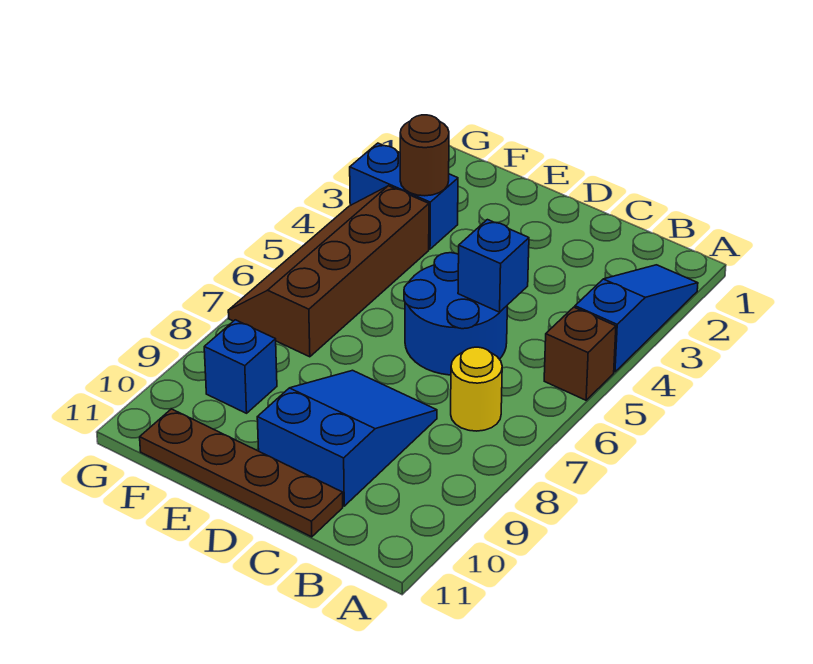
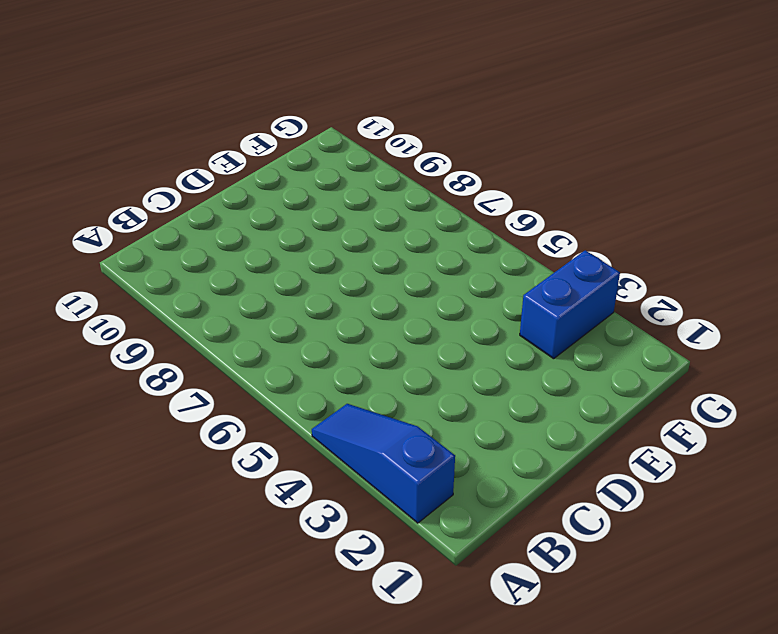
blue slope A2:A4 level 1 top 2 -> blue slope A2:A4 level 1 top 4
none -> brown brick A5 level 1
none -> yellow round brick B7 level 1

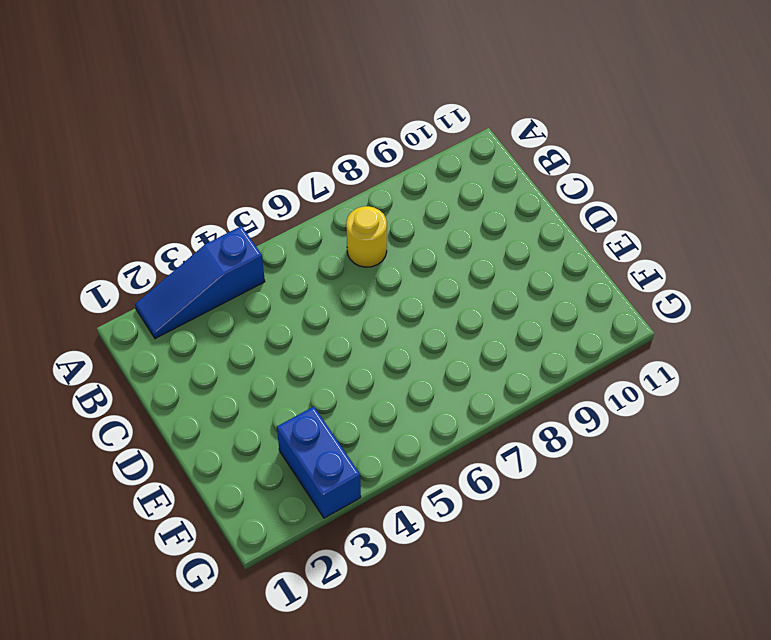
none -> brown brick A5 level 1
none -> blue round brick C5:D6 level 1

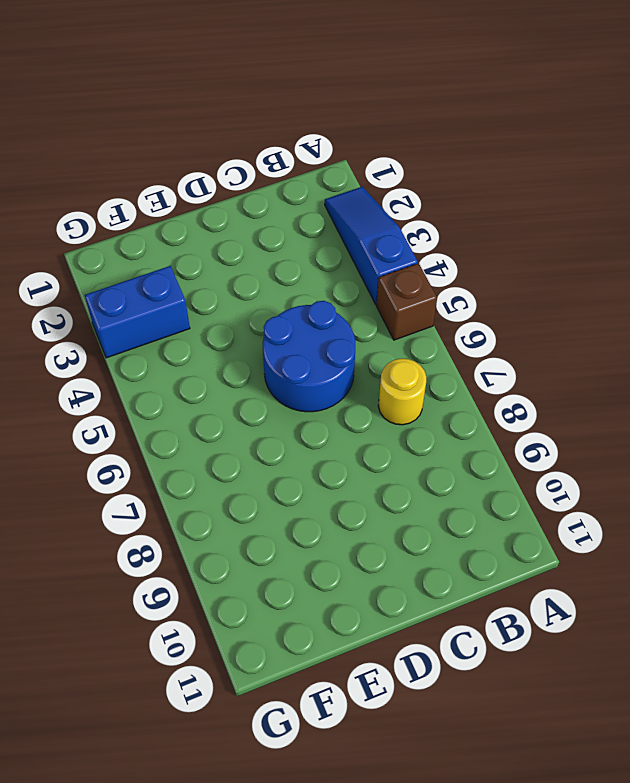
none -> blue slope C8:D10 level 1 top 10
none -> brown plate C11:F11 level 1

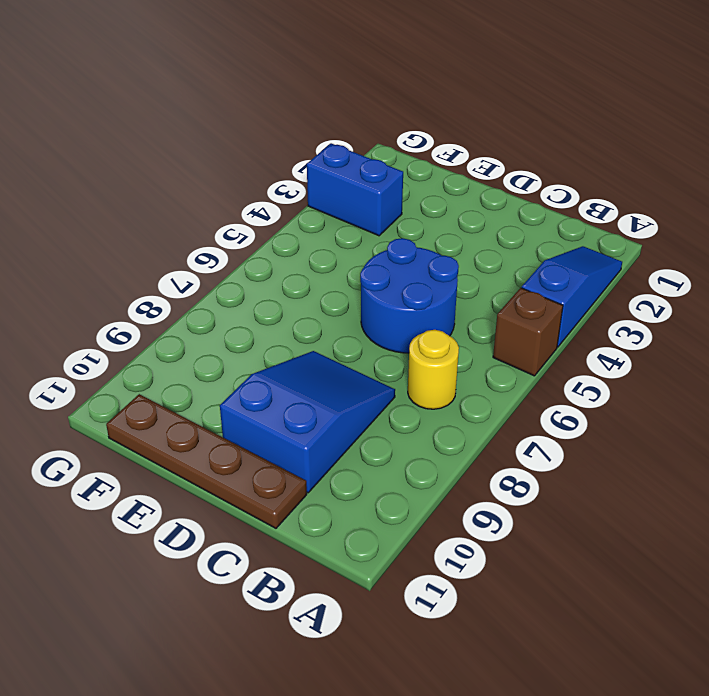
none -> brown slope F4:G7 level 1 top F
none -> blue brick F9 level 1

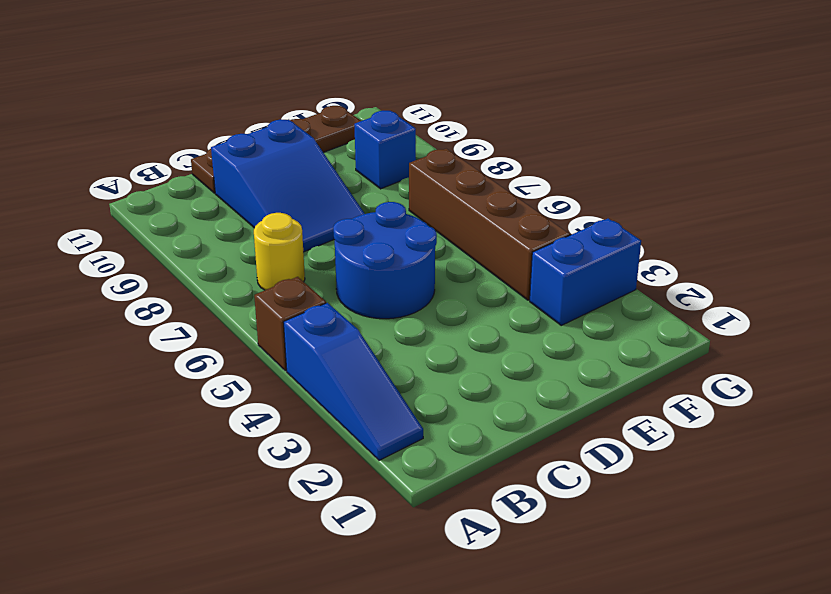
none -> blue brick C5 level 2
none -> brown round brick F3 level 2

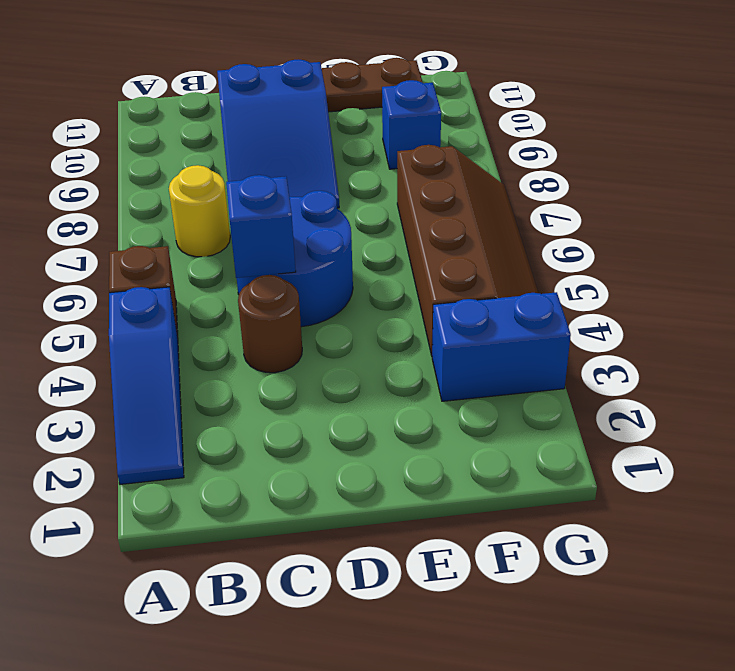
brown round brick C4 level 1 -> brown round brick F3 level 2

